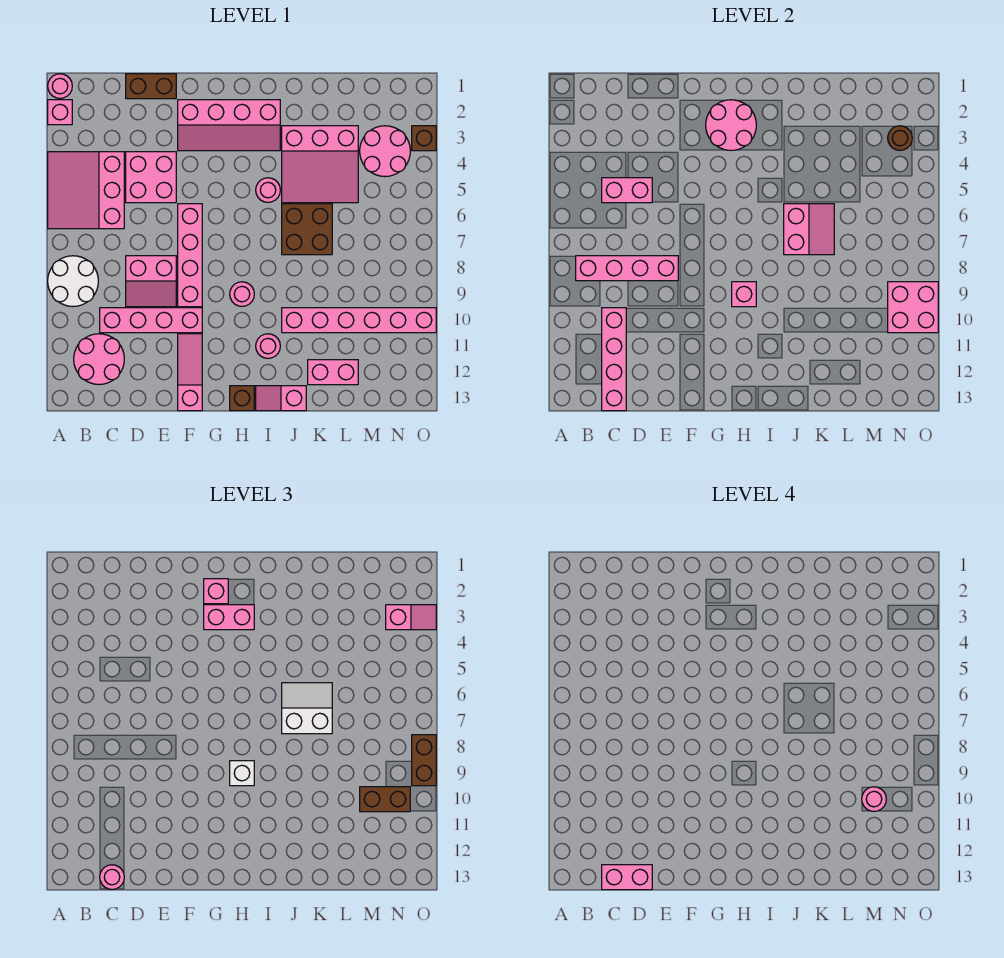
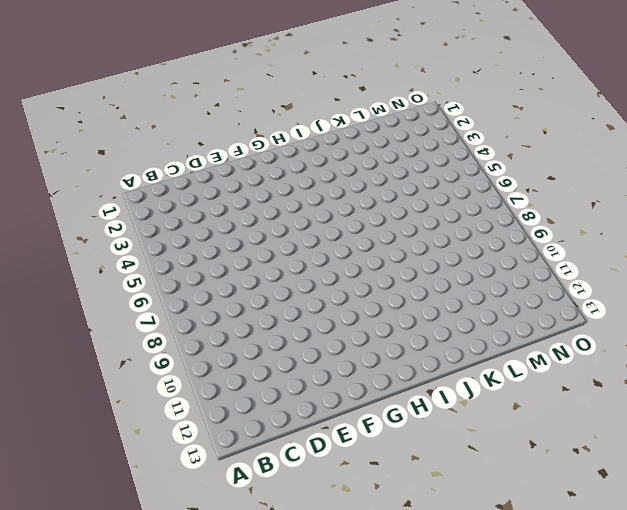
none -> pink round brick A1 level 1
none -> pink brick A2 level 1
none -> pink slope A4:C6 level 1 top C
none -> white round brick A8:B9 level 1

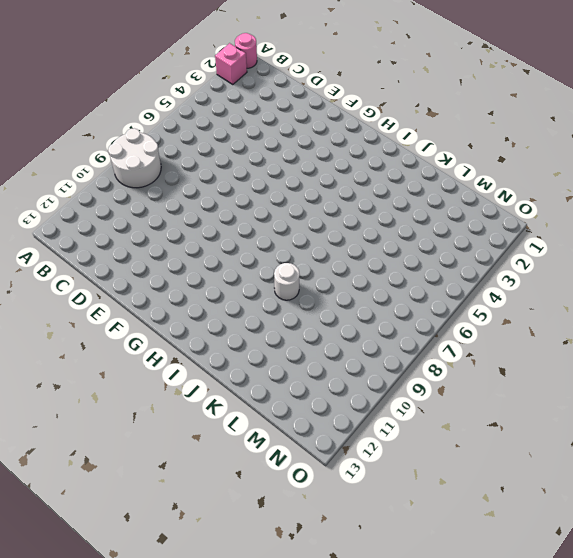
white round brick J9 level 1 -> none
none -> pink slope A4:C6 level 1 top C
none -> pink round brick B11:C12 level 1
none -> pink brick C10:F10 level 1
none -> brown brick D1:E1 level 1

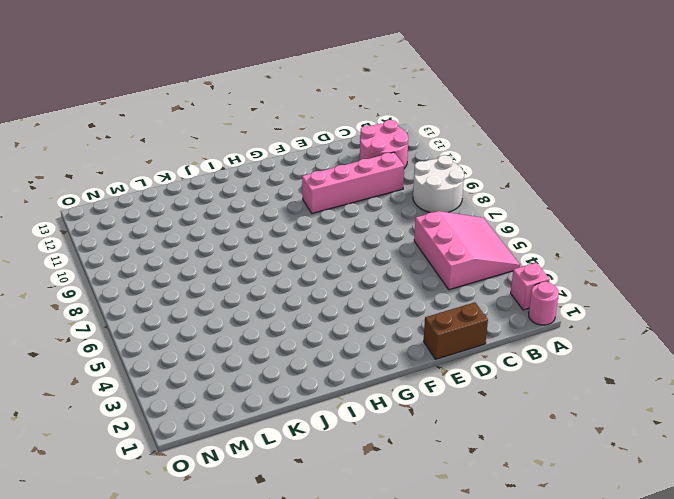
none -> pink brick D4:E5 level 1
none -> pink slope D8:E9 level 1 top 8
none -> pink slope F2:I3 level 1 top 2
none -> pink brick F6:F9 level 1

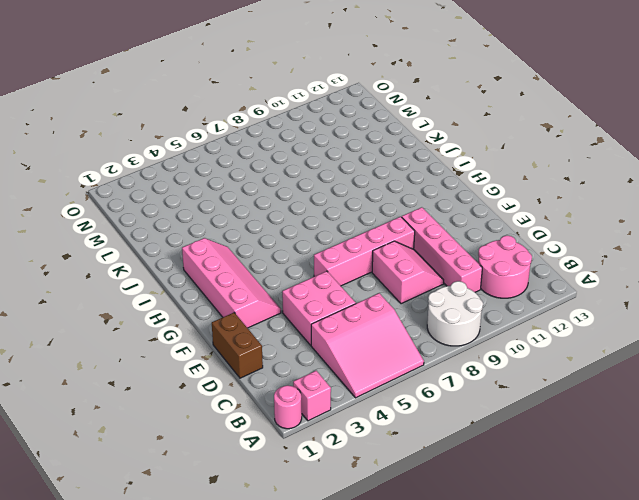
none -> pink slope F11:F13 level 1 top 13
none -> pink round brick H9 level 1
none -> brown brick H13 level 1
none -> pink round brick I5 level 1

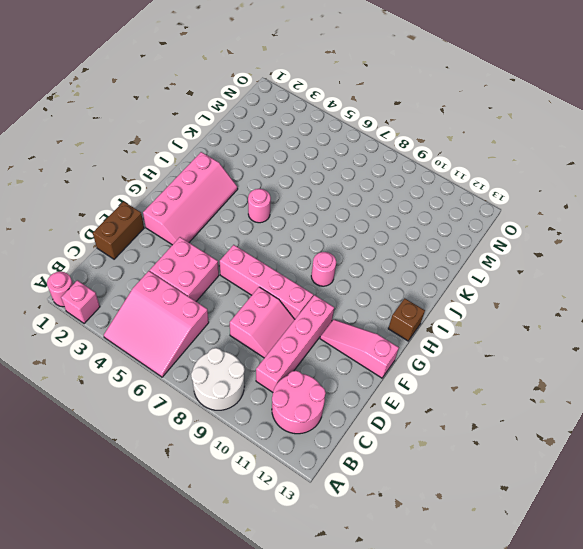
none -> pink round brick I11 level 1
none -> pink slope I13:J13 level 1 top J
none -> pink slope J3:L5 level 1 top 3
none -> brown brick J6:K7 level 1

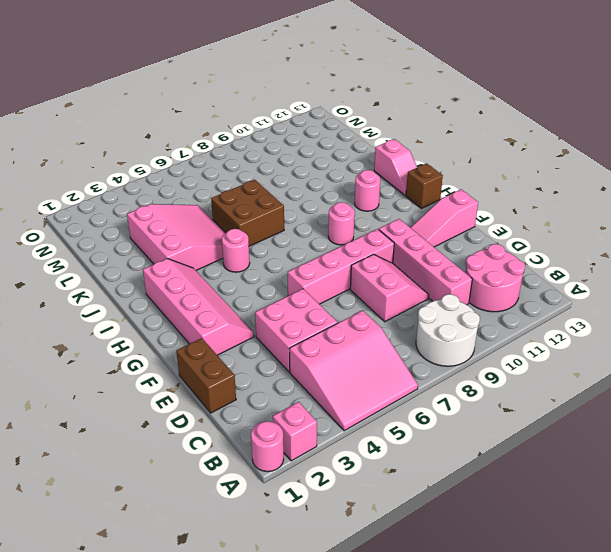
none -> pink brick J10:O10 level 1
none -> pink brick K12:L12 level 1
none -> pink round brick M3:N4 level 1
none -> brown brick O3 level 1

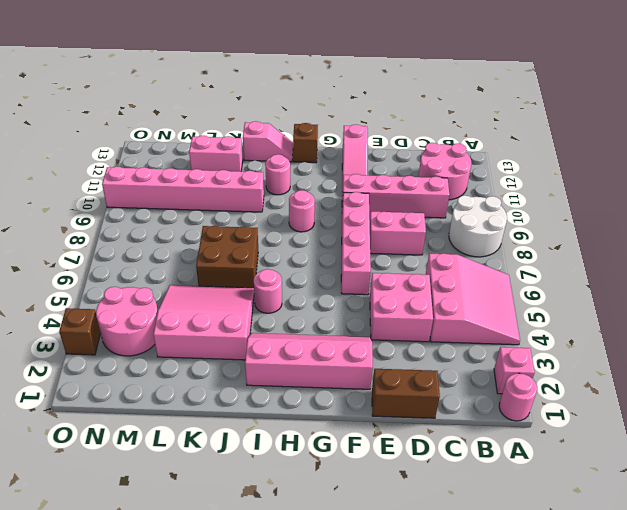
none -> pink brick B8:E8 level 2
none -> pink brick C5:D5 level 2
none -> pink brick C10:C13 level 2
none -> pink round brick G2:H3 level 2

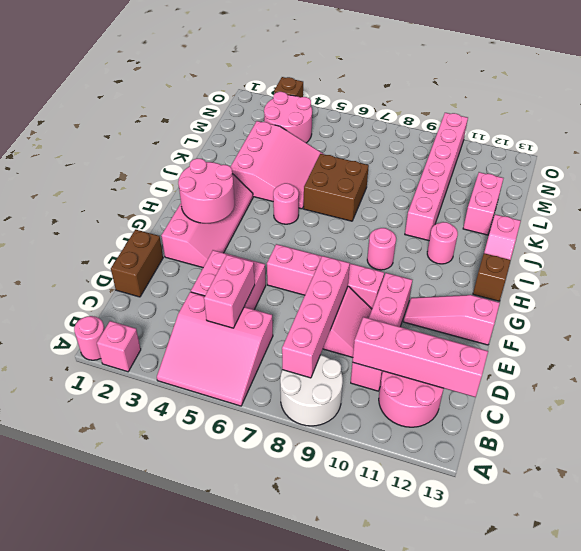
none -> pink brick H9 level 2
none -> pink slope J6:K7 level 2 top J
none -> brown round brick N3 level 2
none -> pink brick N9:O10 level 2

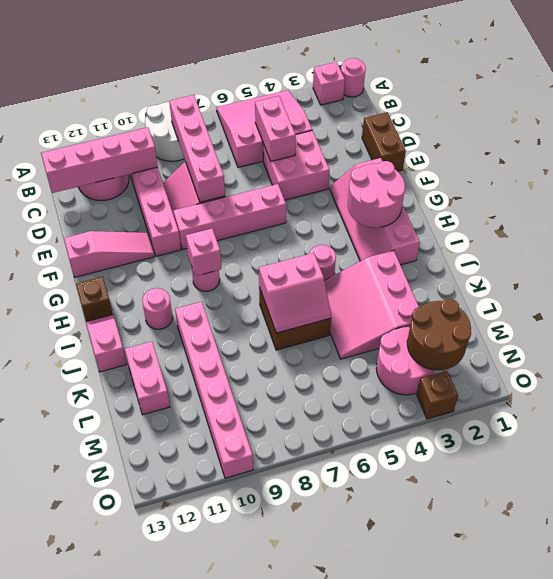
brown round brick M2:N3 level 2 -> brown round brick N3 level 2
none -> pink brick N9:O10 level 2
none -> pink round brick C13 level 3
none -> pink brick G2 level 3
none -> pink brick G3:H3 level 3

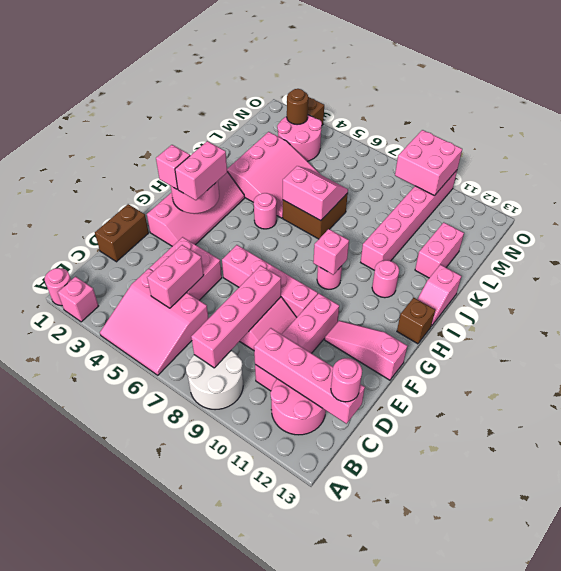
none -> white brick H9 level 3
none -> white slope J6:K7 level 3 top 7
none -> brown brick M10:N10 level 3
none -> pink slope N3:O3 level 3 top N

